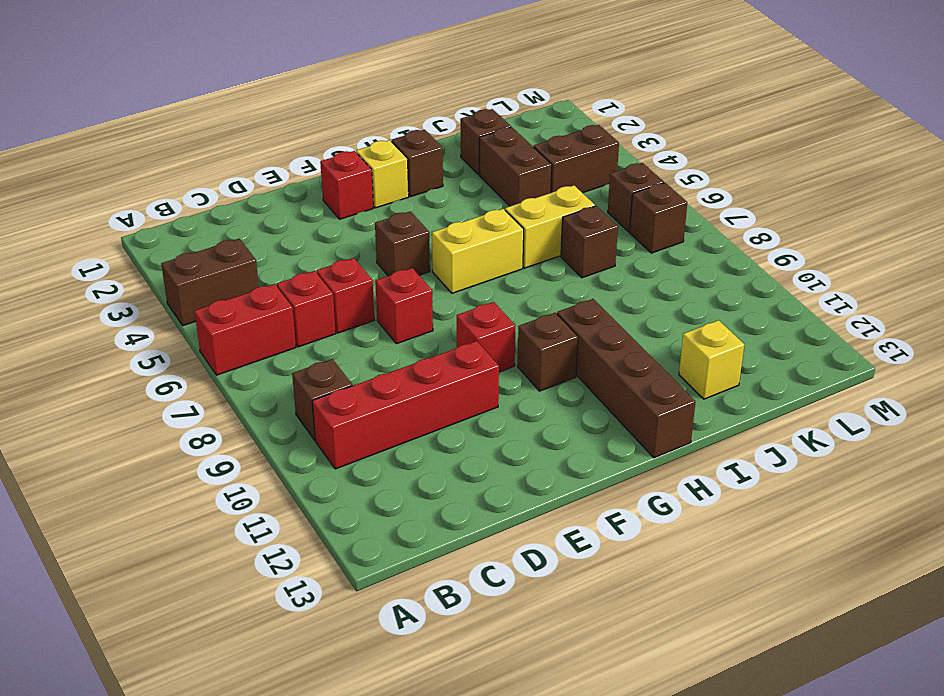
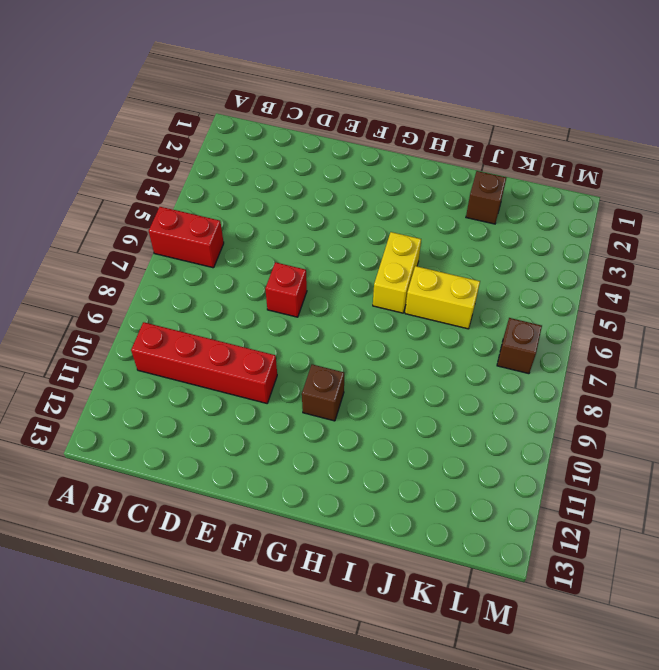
yellow brick H5:H6 level 1 -> yellow brick G6:H6 level 1
none -> brown brick A4:B4 level 1
none -> brown brick B9 level 1
none -> red brick C6 level 1

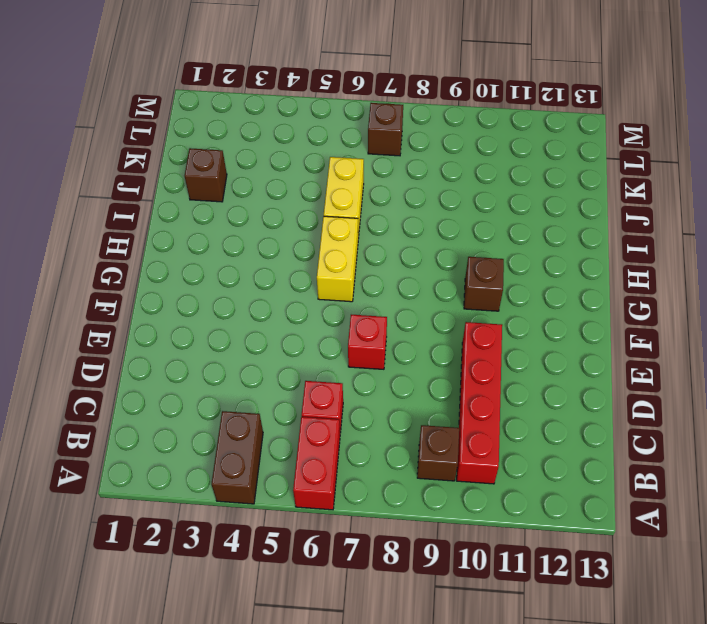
none -> red brick D6 level 1
none -> red brick F2 level 1
none -> brown brick F5 level 1

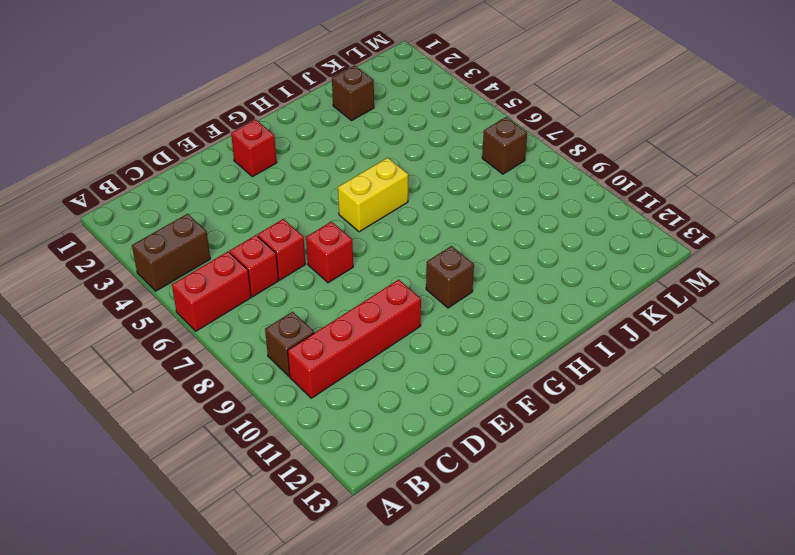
none -> brown brick F5 level 1
none -> red brick F9 level 1
none -> yellow brick G2 level 1

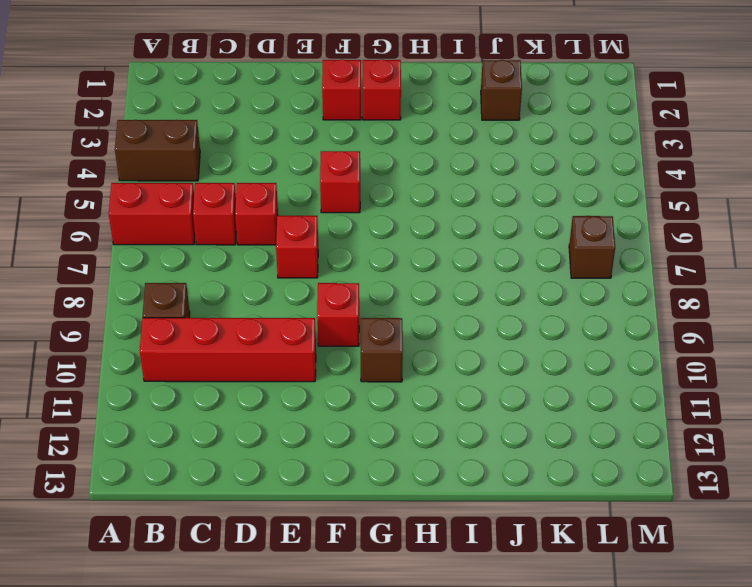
red brick F5 level 1 -> brown brick F5 level 1
red brick G2 level 1 -> yellow brick G2 level 1
none -> yellow brick G6:H6 level 1
none -> brown brick H2 level 1
none -> brown brick H10:H13 level 1

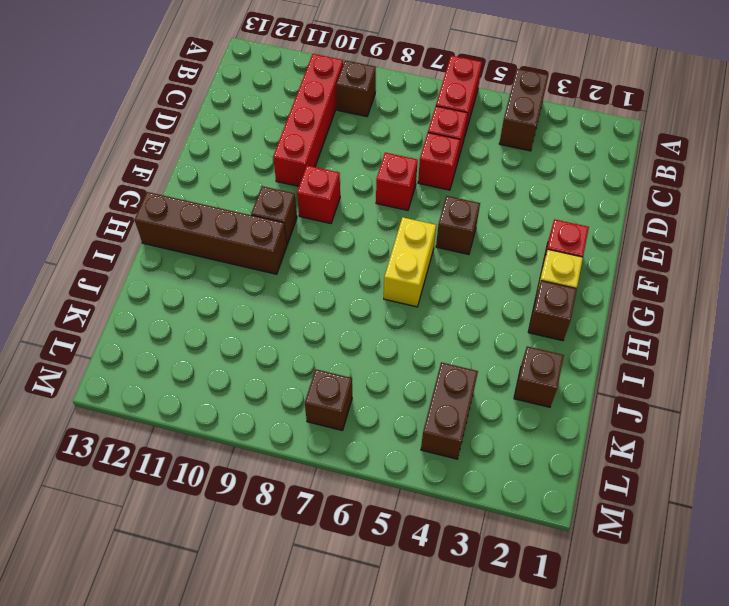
none -> yellow brick I6:J6 level 1
none -> brown brick J3:J4 level 1
none -> brown brick J7 level 1

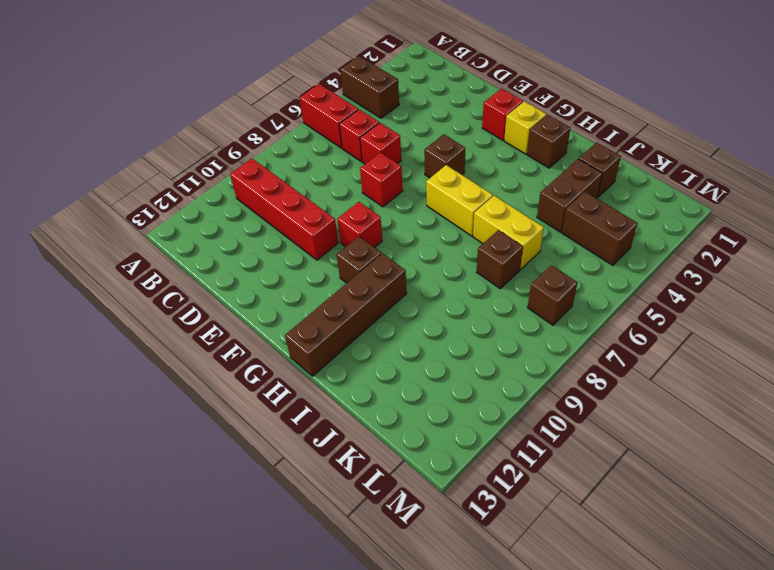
none -> brown brick B9 level 1
none -> yellow brick J12 level 1
none -> brown brick L6 level 1

